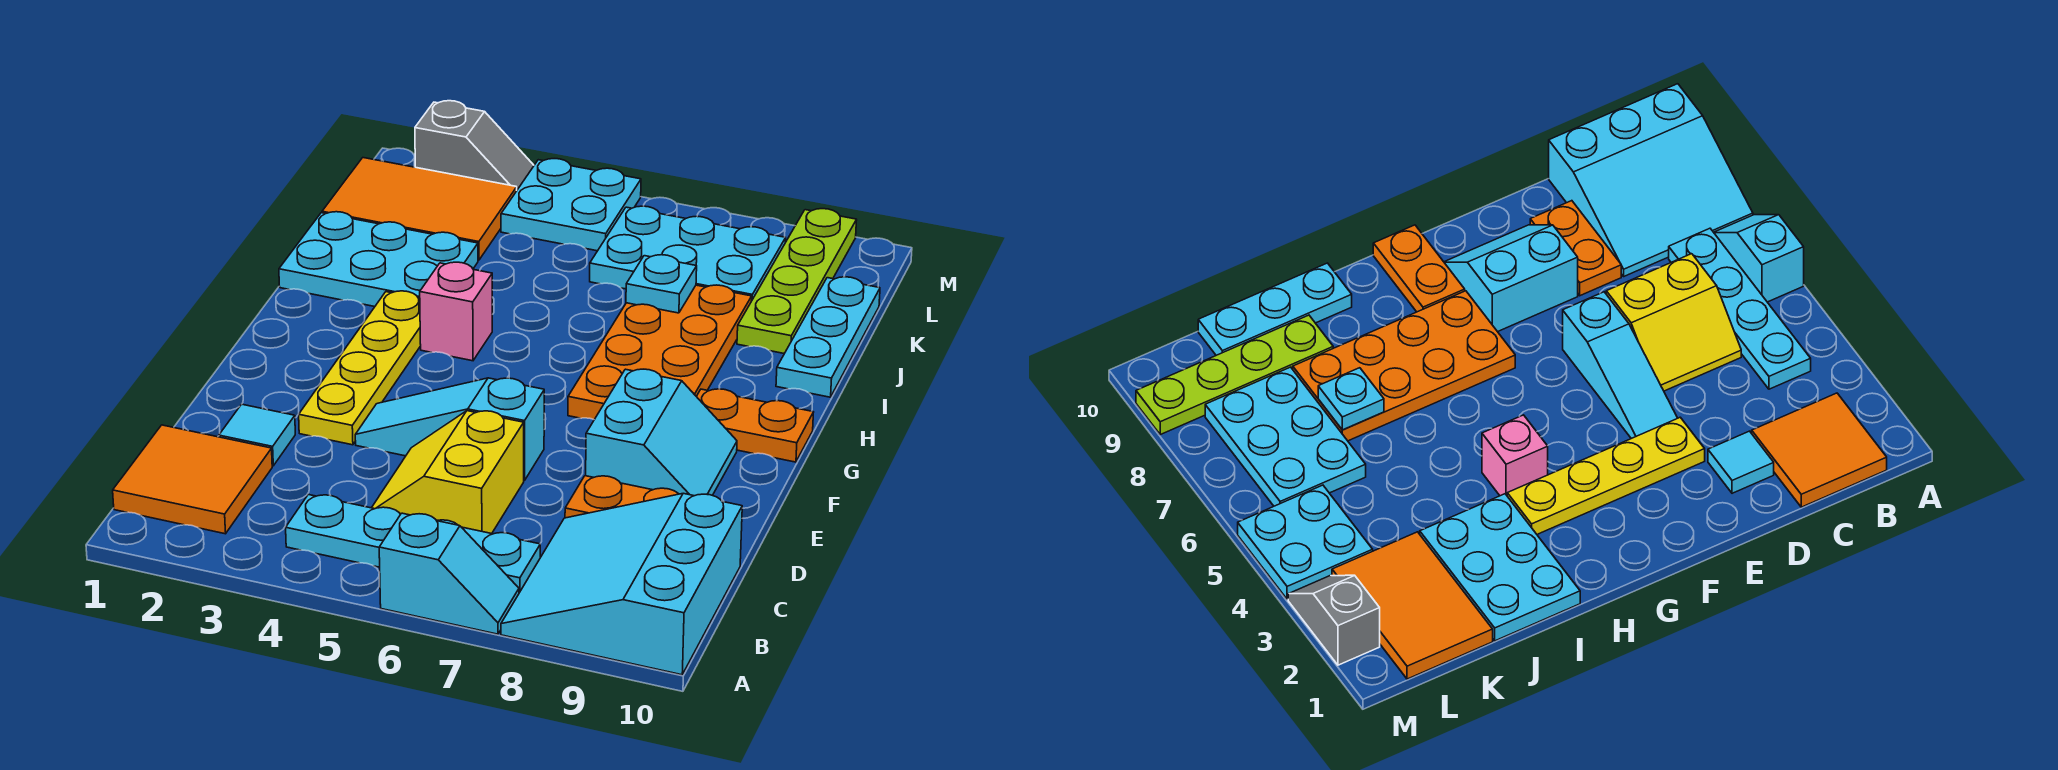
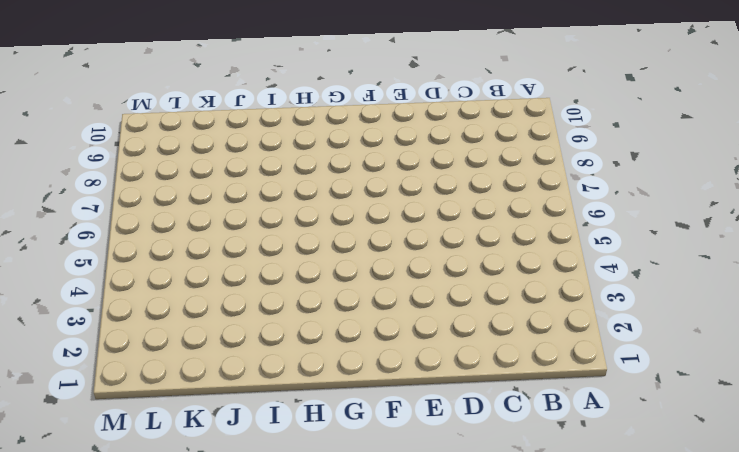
none -> cyan slope A6:A7 level 1 top 6
none -> cyan slope A8:C10 level 1 top 10
none -> orange tile B1:C2 level 1

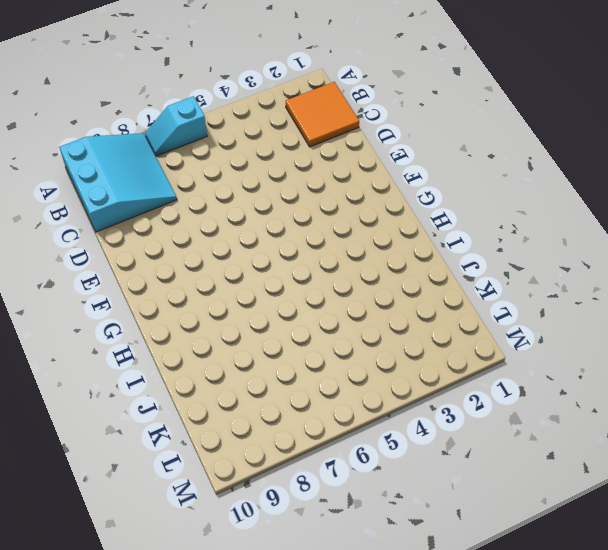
none -> cyan plate B4:B7 level 1
none -> yellow slope C5:D6 level 1 top 6
none -> cyan tile D2 level 1

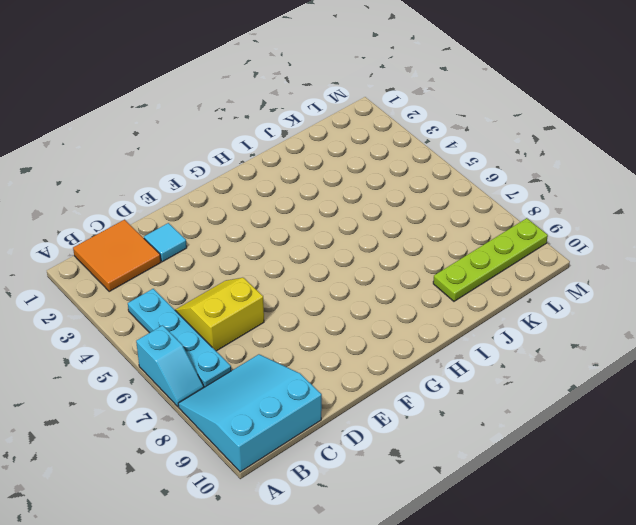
none -> orange plate D8:D9 level 1
none -> yellow plate E3:H3 level 1
none -> cyan slope E4:E6 level 1 top 6

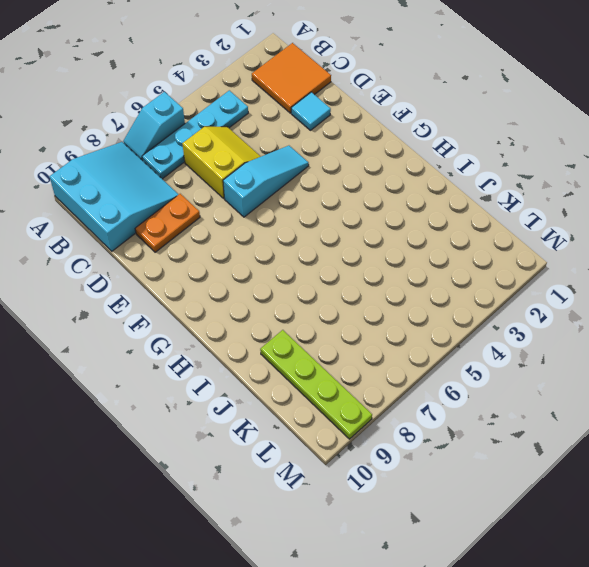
none -> yellow plate E3:H3 level 1
none -> cyan slope E8:F9 level 1 top 8
none -> orange plate G7:J8 level 1

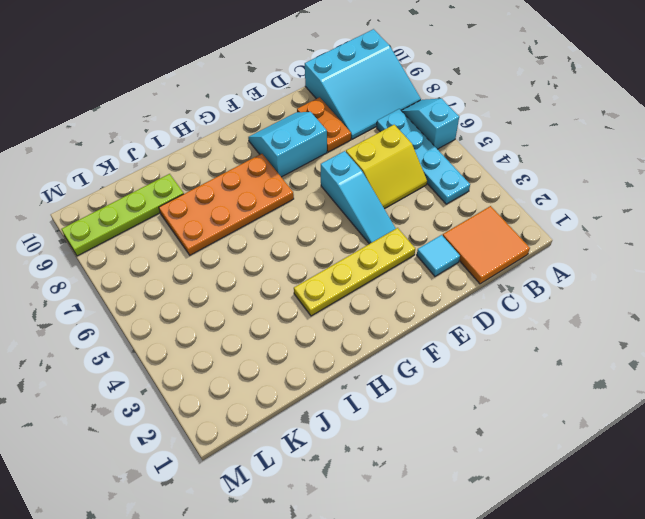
none -> orange plate G9:G10 level 1
none -> pink brick H4 level 1
none -> cyan plate I1:J3 level 1

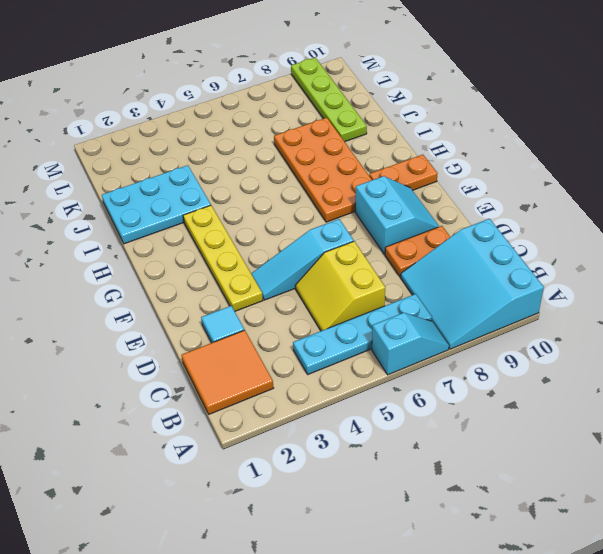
none -> pink brick H4 level 1
none -> cyan plate I10:K10 level 1
none -> orange tile K1:L3 level 1

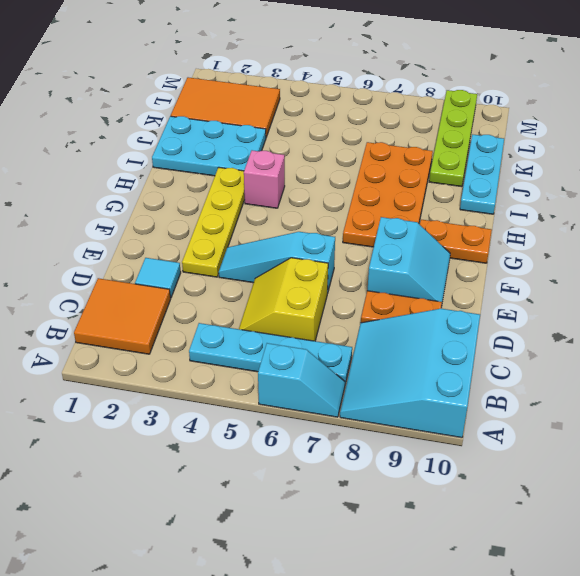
none -> cyan plate K6:L8 level 1
none -> cyan plate L4:M5 level 1
none -> grey slope M2:M3 level 1 top 2

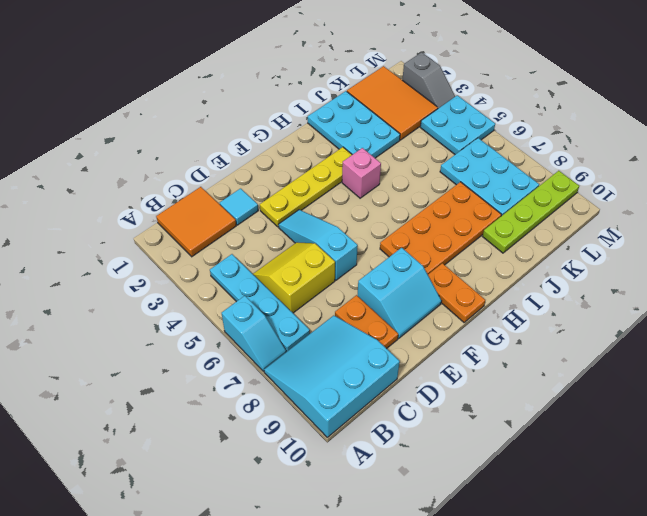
none -> cyan plate I10:K10 level 1
none -> cyan plate J7 level 2

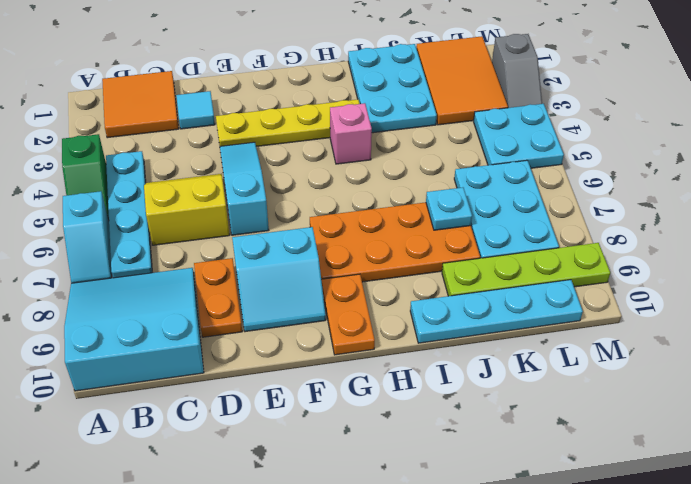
green slope A4:A5 level 1 top 4 -> none
cyan plate I10:L10 level 1 -> cyan plate I10:K10 level 1

